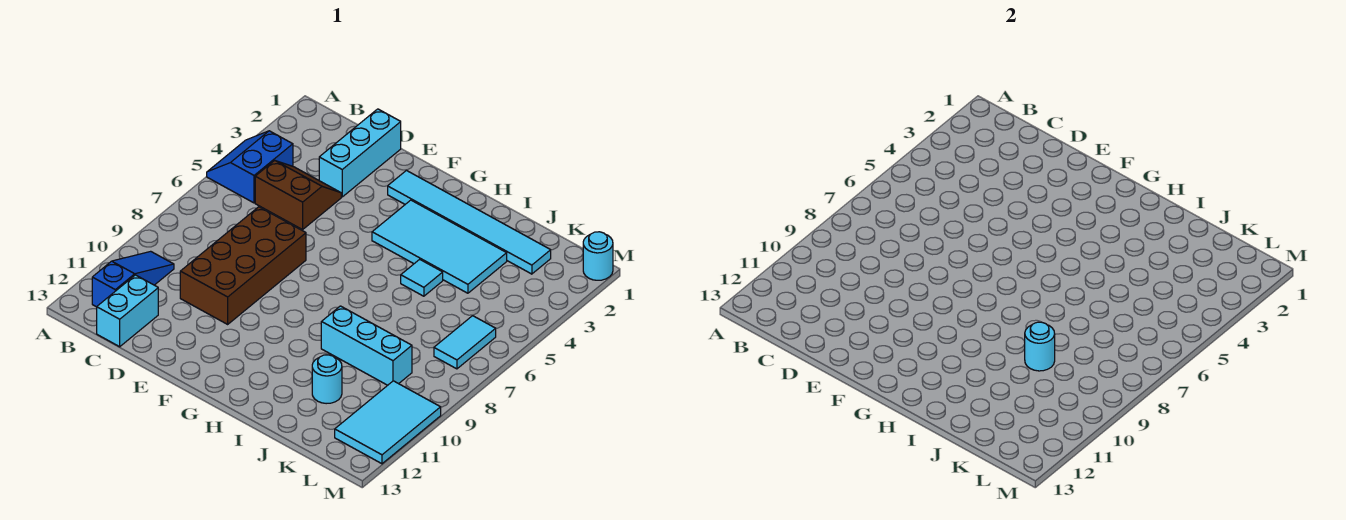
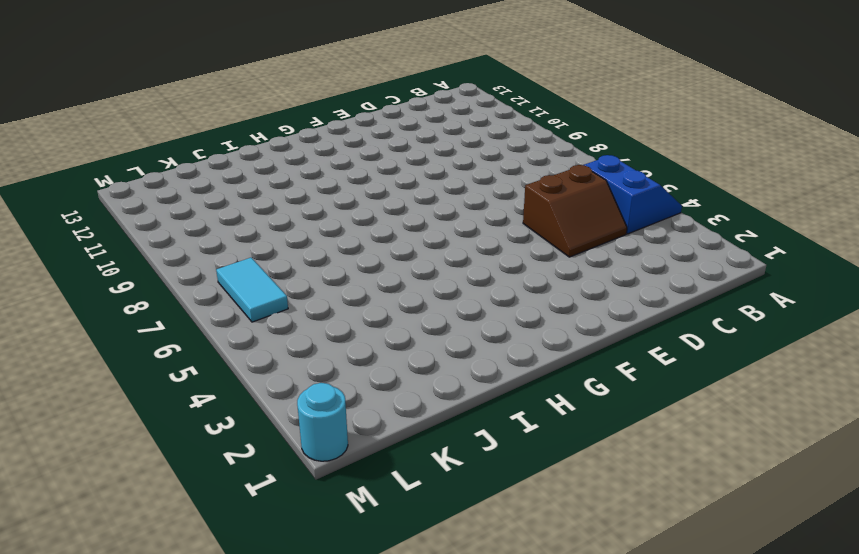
none -> blue slope B10:B12 level 1 top 12
none -> cyan brick C12:C13 level 1
none -> cyan brick D1:D3 level 1

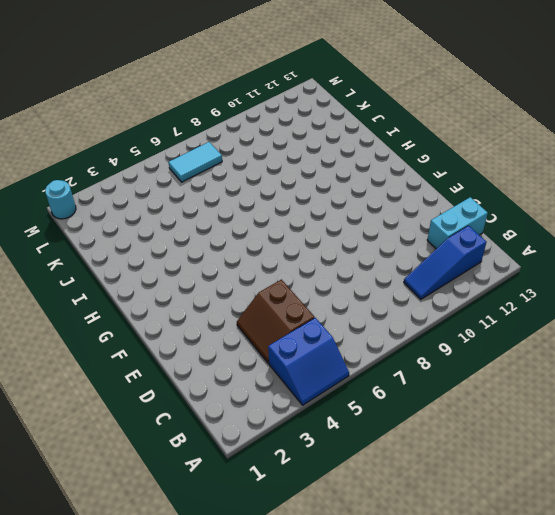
none -> cyan brick D1:D3 level 1
none -> brown brick D7:E10 level 1
none -> cyan tile F2:K2 level 1

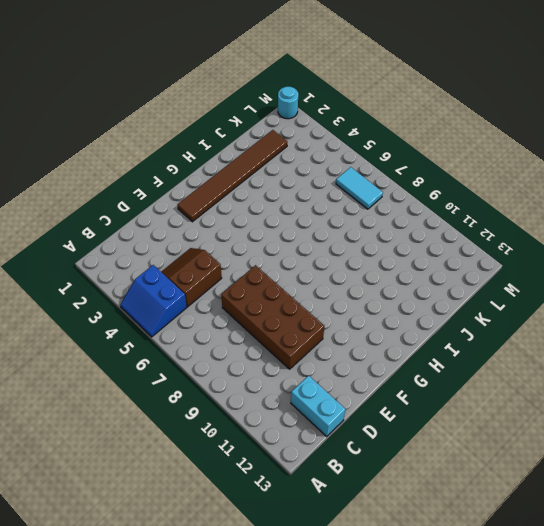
brown tile F2:K2 level 1 -> cyan tile F2:K2 level 1
none -> blue slope B10:B12 level 1 top 12
none -> cyan brick D1:D3 level 1
none -> cyan tile G3:J4 level 1

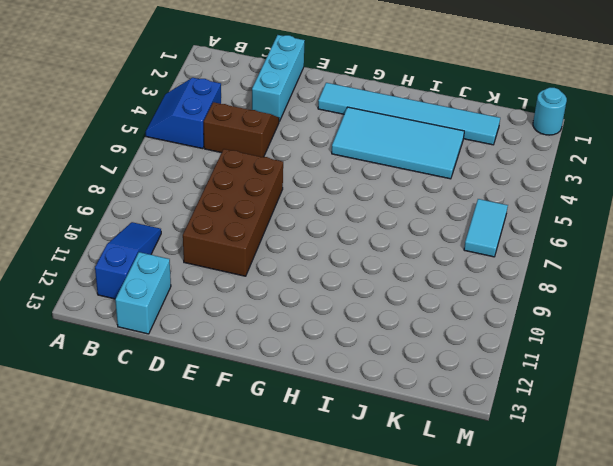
none -> cyan tile I5 level 1
none -> cyan brick I9:K9 level 1
none -> cyan round brick J11 level 1

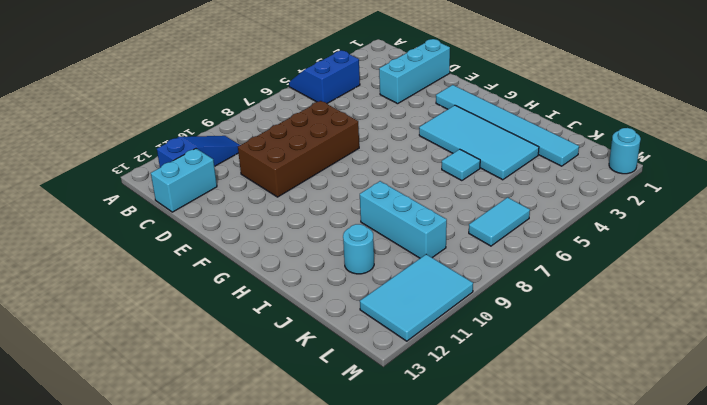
none -> brown slope C4:D5 level 1 top 5
none -> cyan round brick J9 level 2

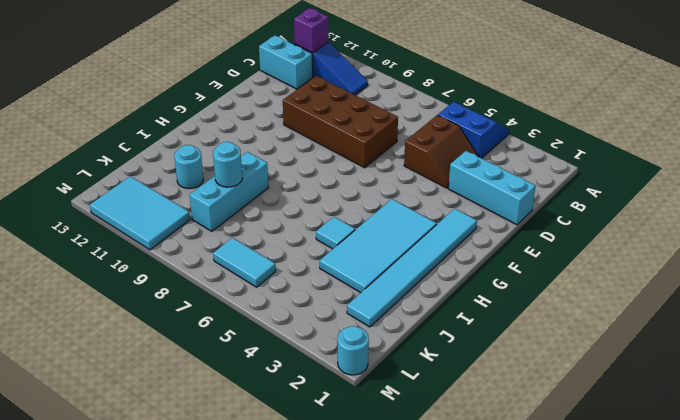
purple brick B12 level 2 -> none

